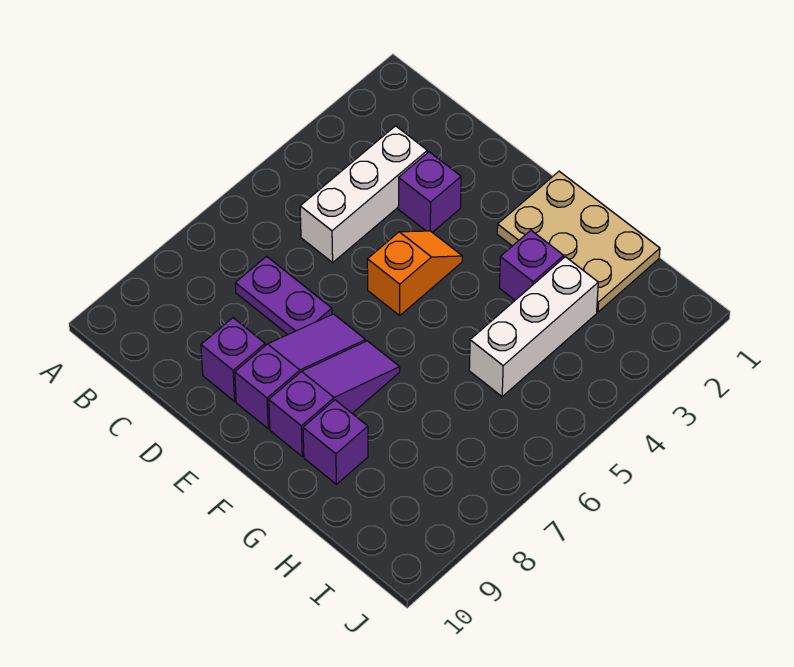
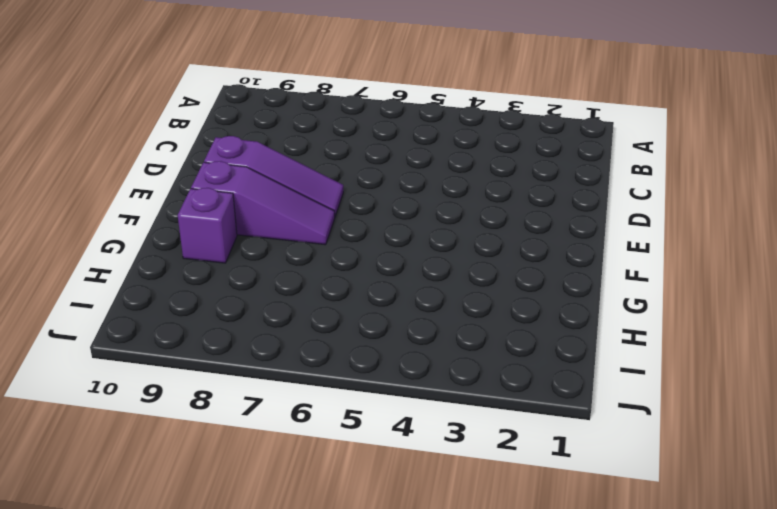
none -> white brick C3:C5 level 1
none -> purple plate C7:D7 level 1

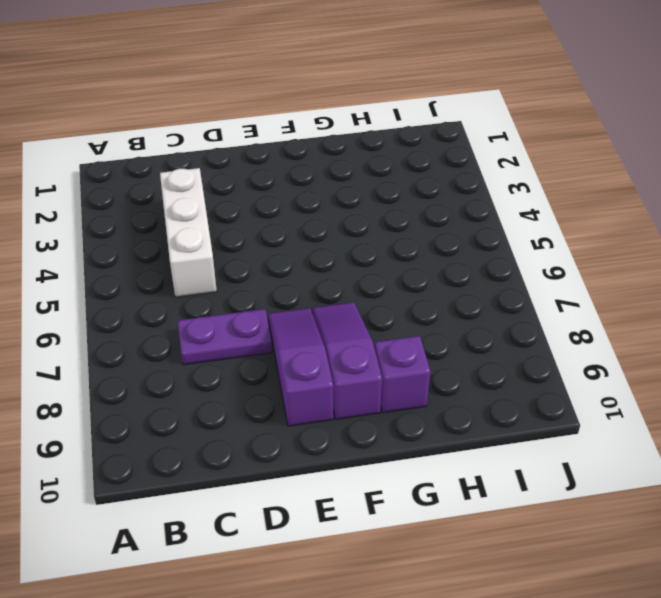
none -> purple brick D3 level 1
none -> purple brick D9 level 1

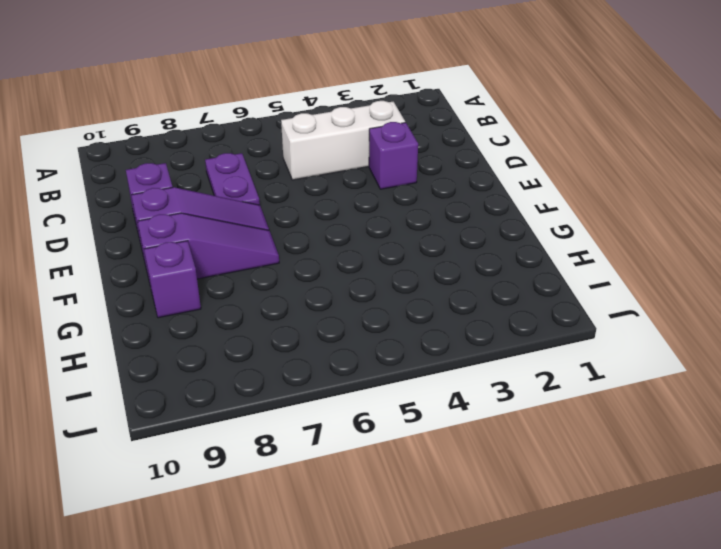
none -> orange slope E4:E5 level 1 top 5
none -> tan plate F1:H2 level 1

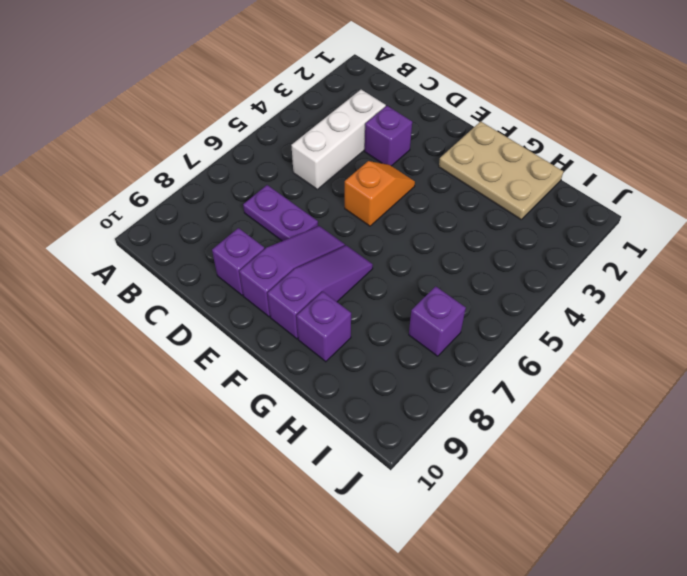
purple brick I7 level 1 -> purple brick G3 level 1
none -> white brick H3:H5 level 1

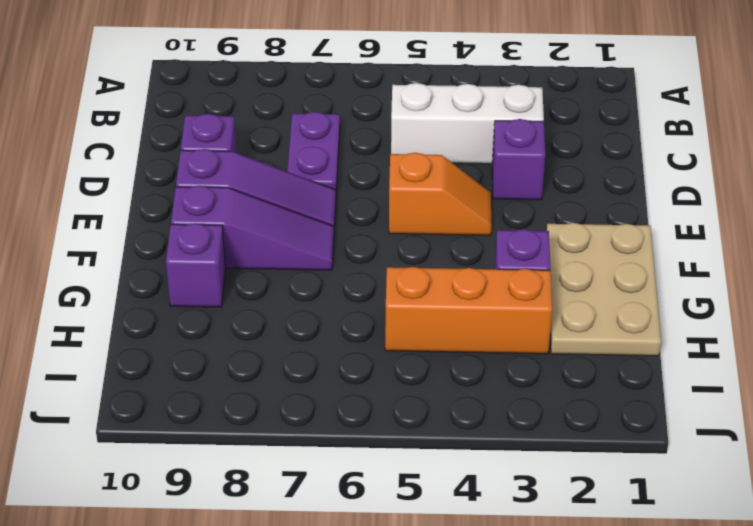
orange brick H3:H5 level 1 -> white brick H3:H5 level 1

